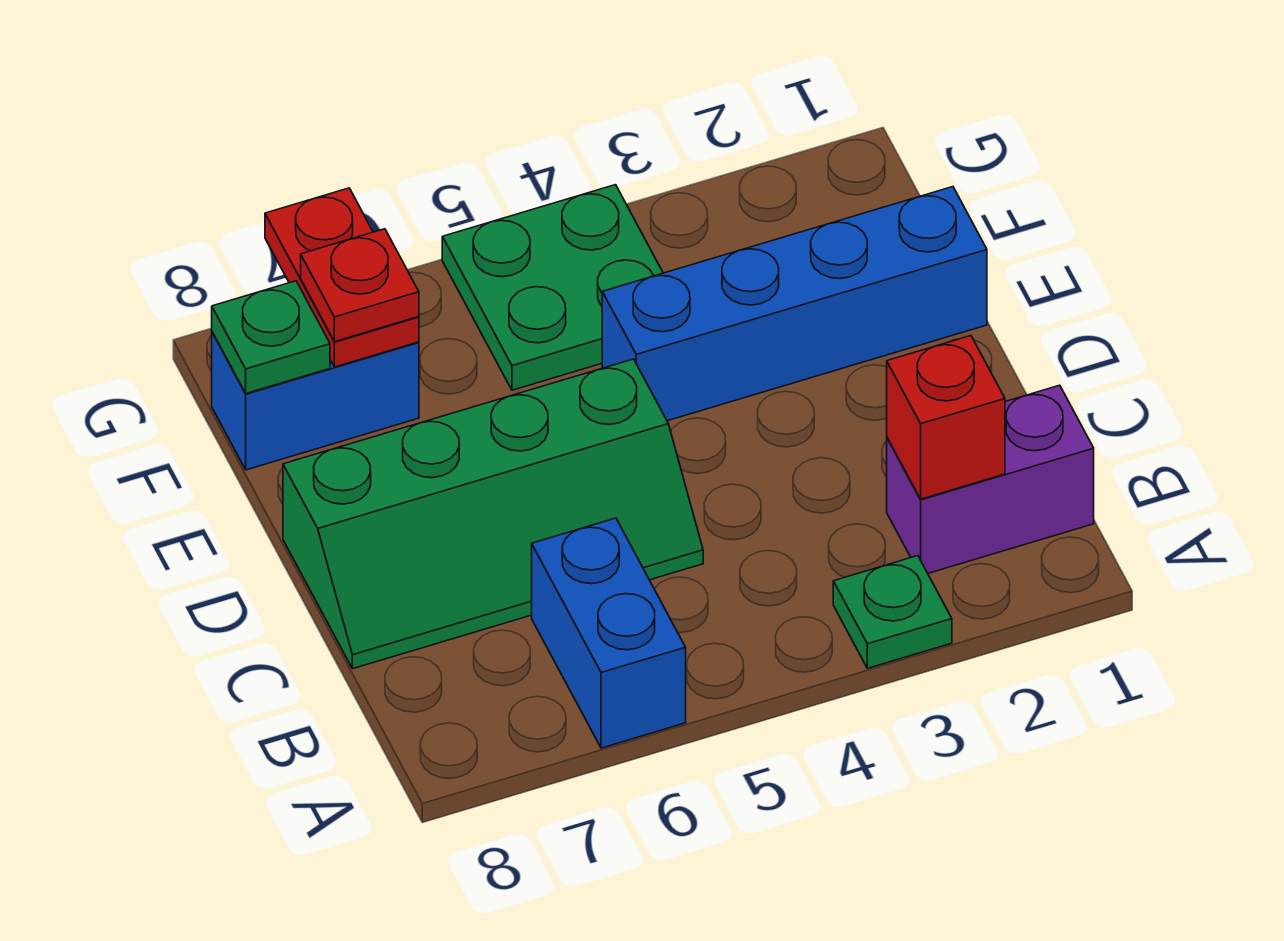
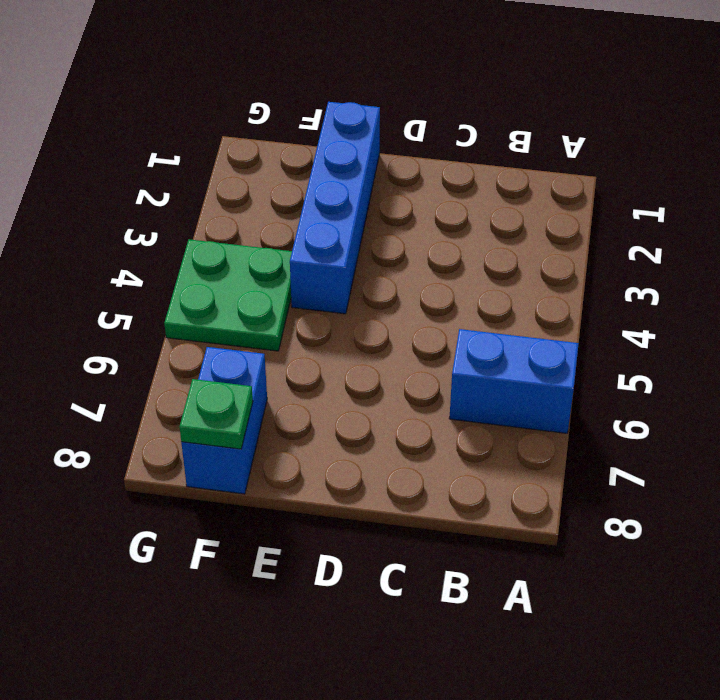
none -> green plate A3 level 1
none -> purple brick B1:B2 level 1

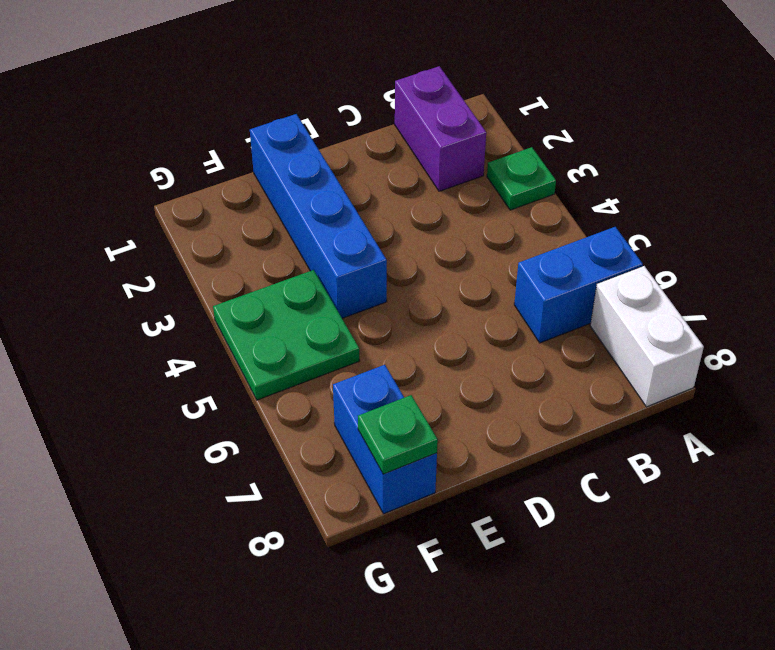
white brick A7:A8 level 1 -> none
none -> green slope C5:D8 level 1 top D
none -> red brick B2 level 2

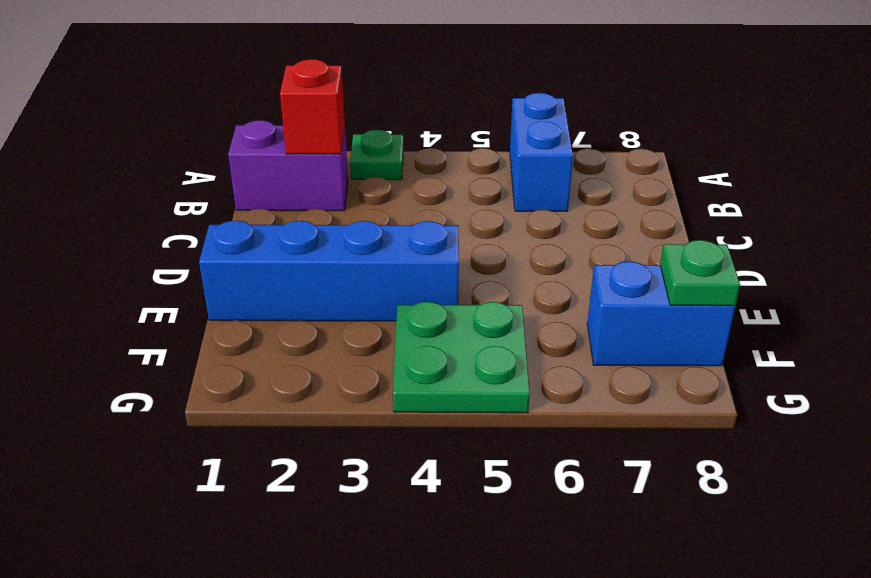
none -> green slope C5:D8 level 1 top D
none -> red plate F7:G7 level 2

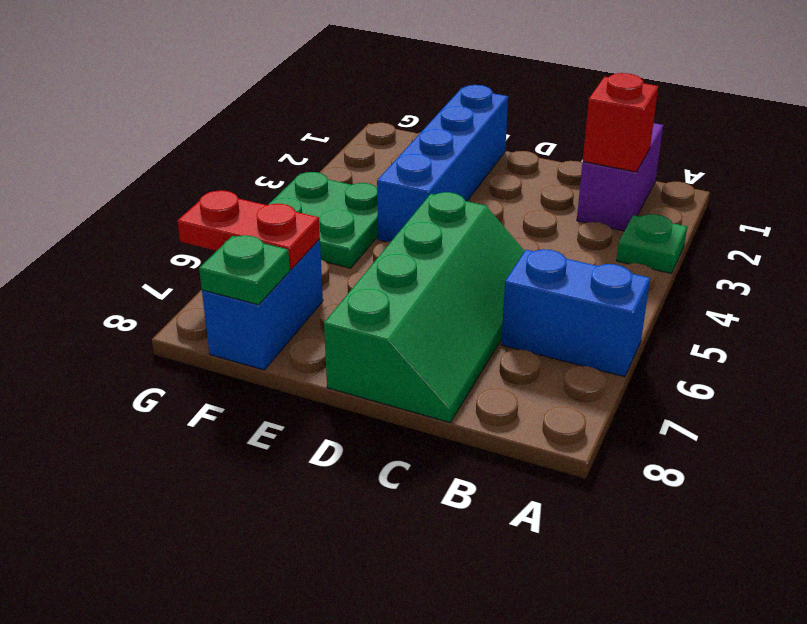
none -> red plate F7 level 3

